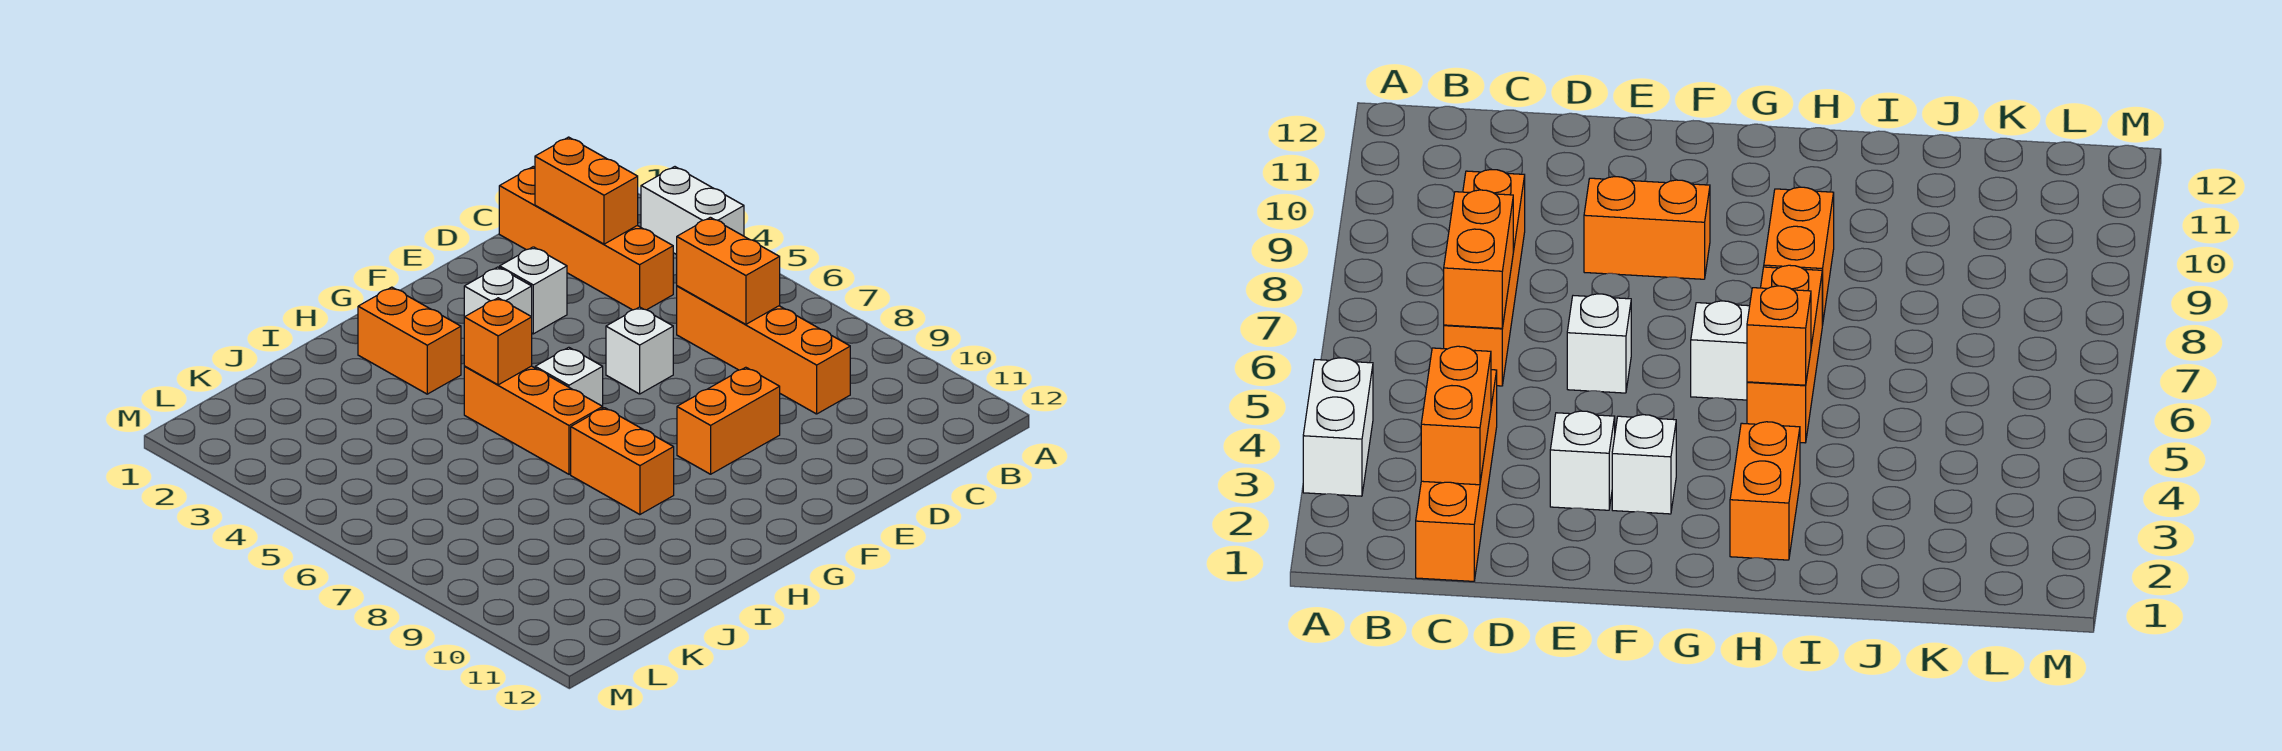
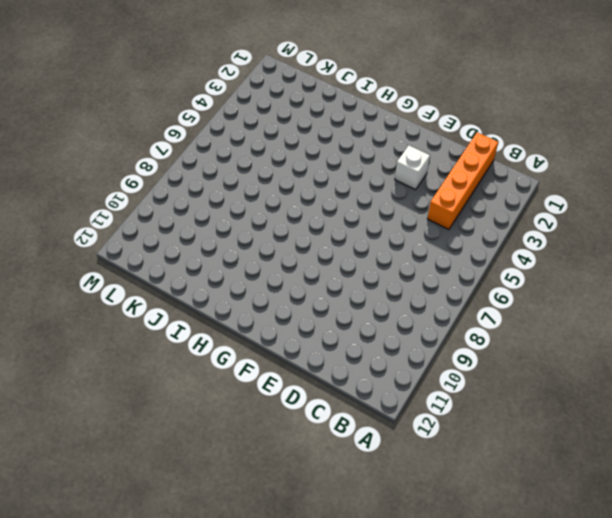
none -> white brick A3:A4 level 1
none -> orange brick C6:C9 level 1
none -> white brick E6 level 1

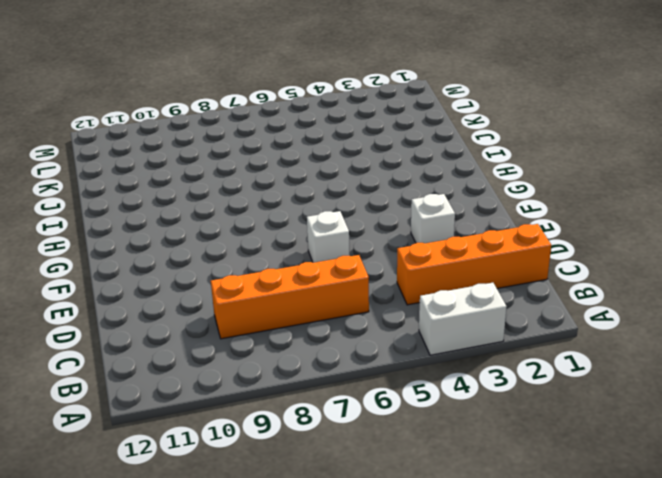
none -> orange brick E9:F9 level 1
none -> white brick F3 level 1
none -> white brick G6 level 1

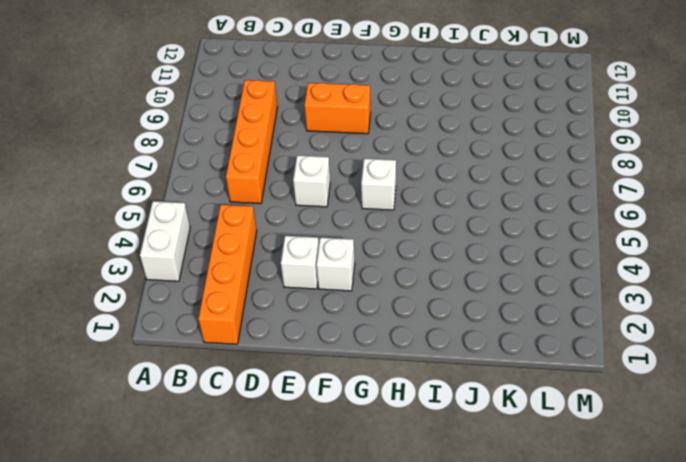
none -> orange brick H2:H3 level 1
none -> orange brick H5:H7 level 1
none -> orange brick H8:H9 level 1

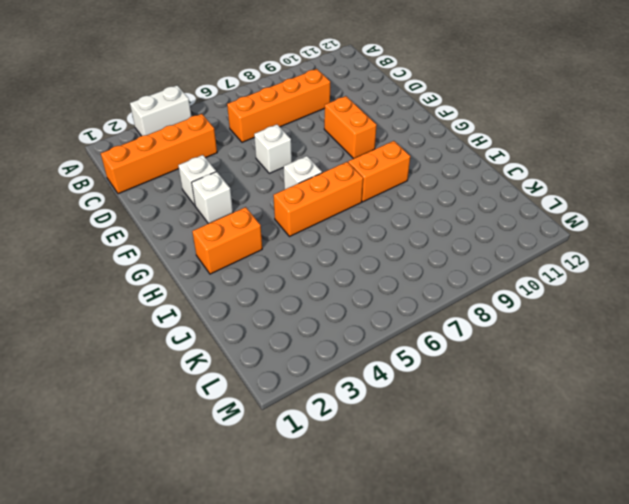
none -> orange brick C2:C3 level 2
none -> orange brick C6:C7 level 2
none -> orange brick H5 level 2

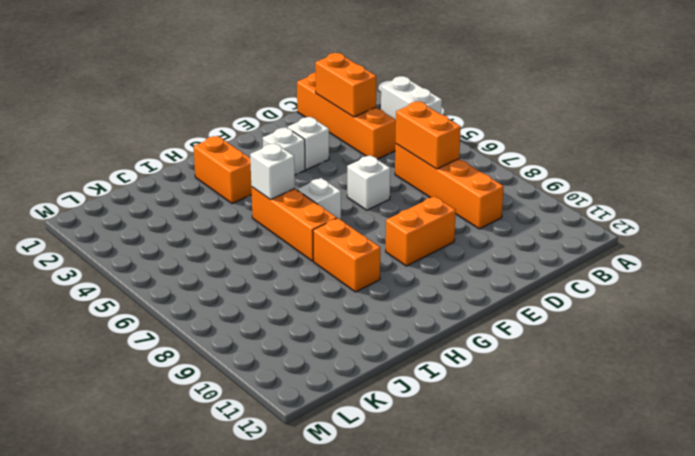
white brick H5 level 2 -> orange brick H5 level 2

